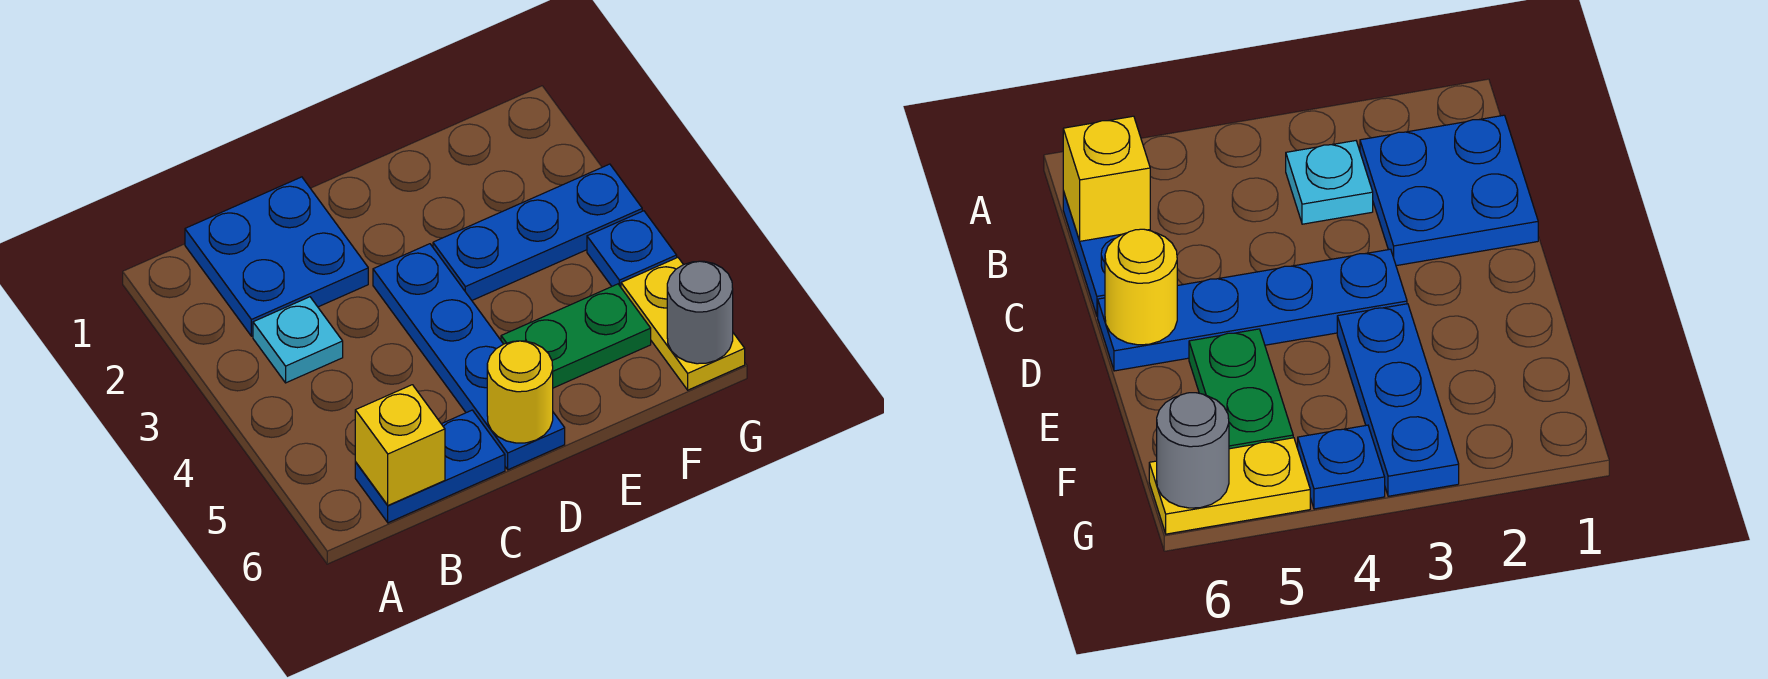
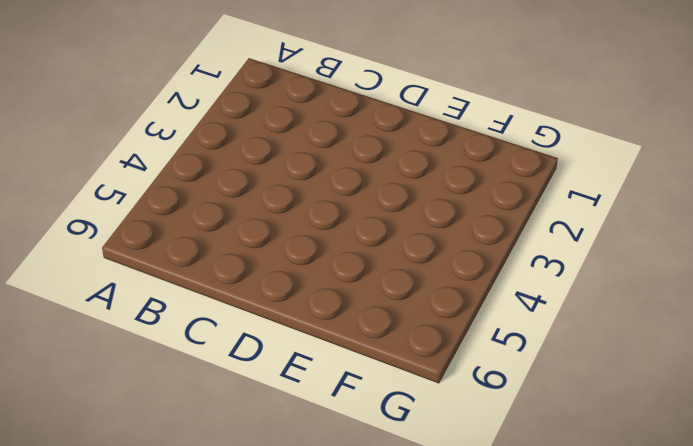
none -> blue plate B1:C2 level 1
none -> cyan plate B3 level 1

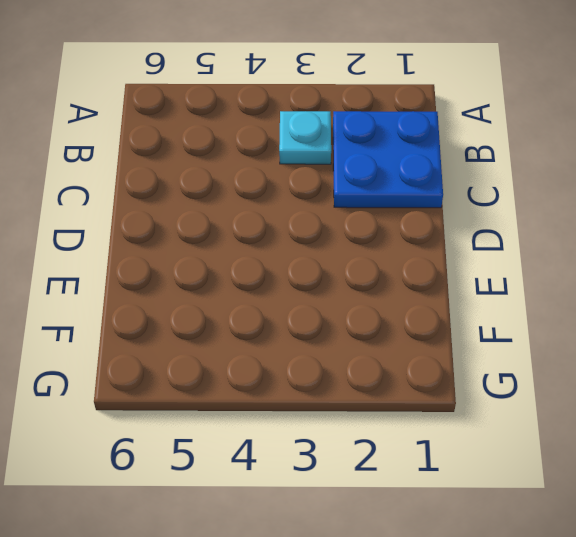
none -> blue plate B6:C6 level 1
none -> blue plate D3:D6 level 1

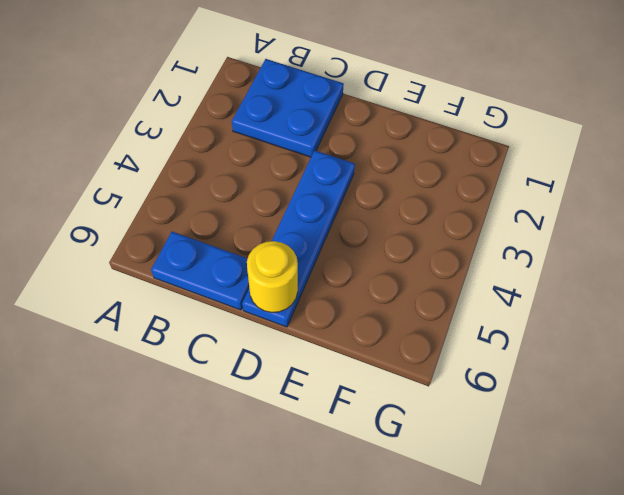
none -> cyan plate B3 level 1
none -> blue plate E3:G3 level 1

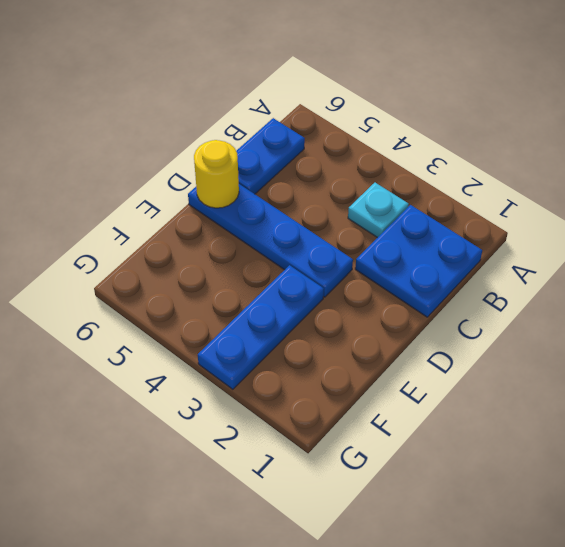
none -> green plate E5:F5 level 1
none -> blue plate G4 level 1

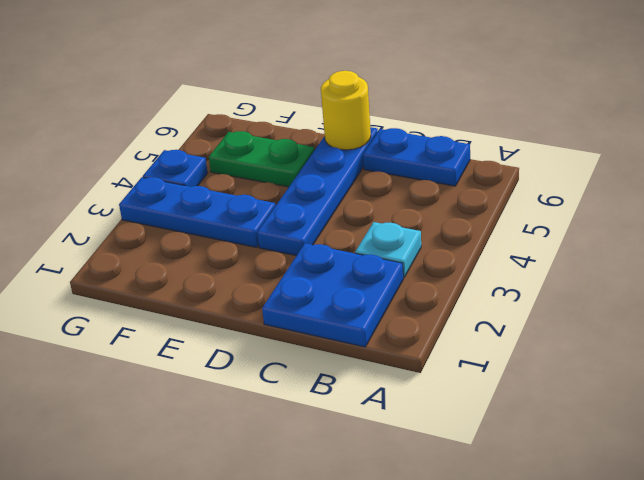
none -> yellow plate G5:G6 level 1
none -> yellow brick B6 level 2

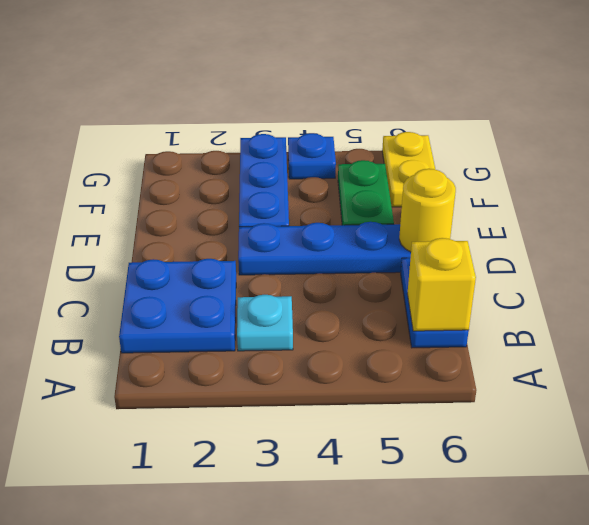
yellow plate F6:G6 level 1 -> yellow plate G5:G6 level 1
none -> grey round brick G6 level 2

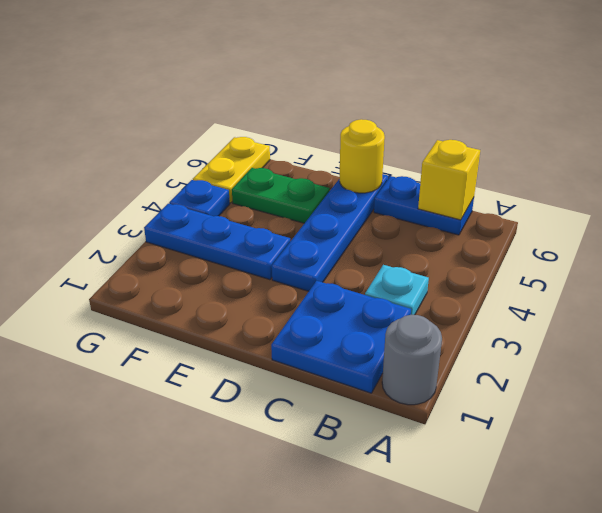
grey round brick A1 level 1 -> grey round brick G6 level 2

